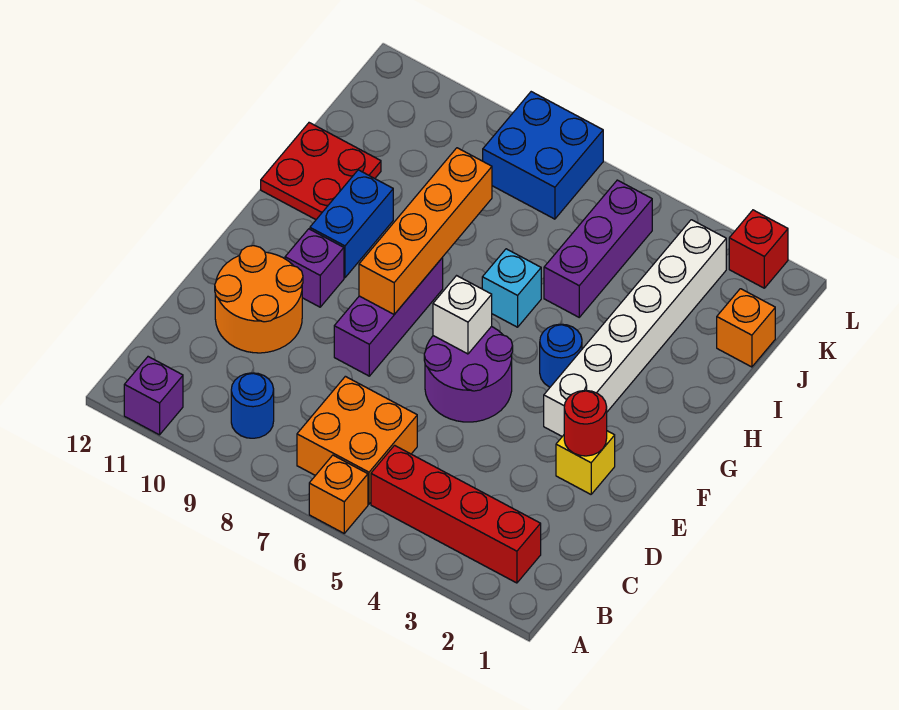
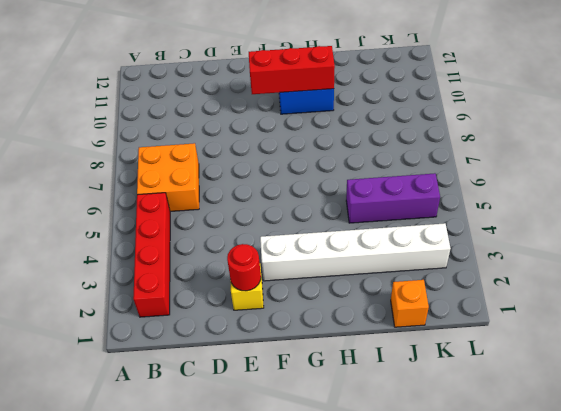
red brick F10:H10 level 2 -> none
none -> orange brick A6 level 1
none -> purple brick A11 level 1
none -> blue round brick B9 level 1

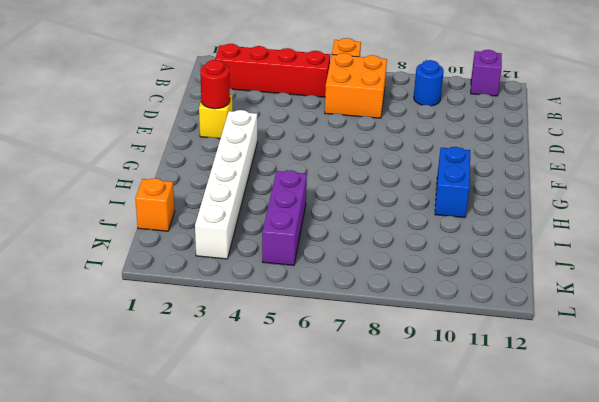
none -> orange round brick D10:E11 level 1
none -> purple round brick E5:F6 level 1
none -> purple brick E8:G8 level 1

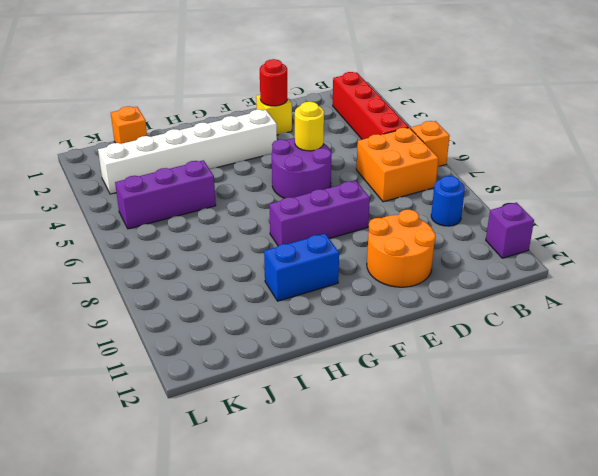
yellow round brick E5 level 2 -> none
none -> purple brick F10 level 1
none -> blue round brick G4 level 1
none -> cyan brick H6 level 1

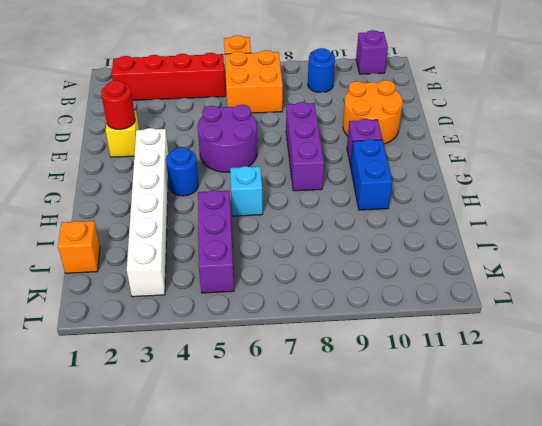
none -> red plate H11:I12 level 1
none -> blue brick K7:L8 level 1
none -> red brick L2 level 1

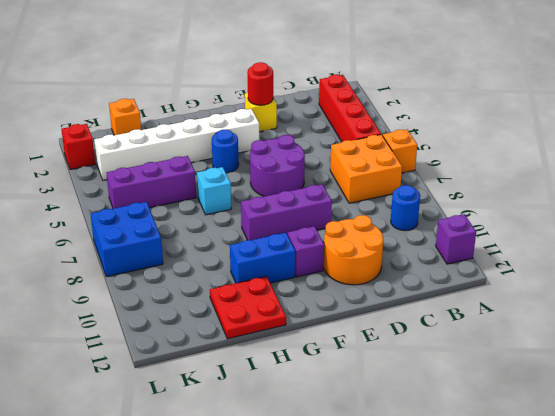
none -> white brick F6 level 2
none -> orange brick F8:I8 level 2

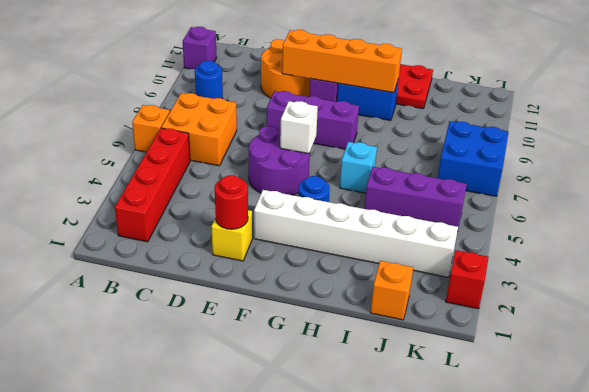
orange brick E10:H10 level 2 -> orange brick F8:I8 level 2

